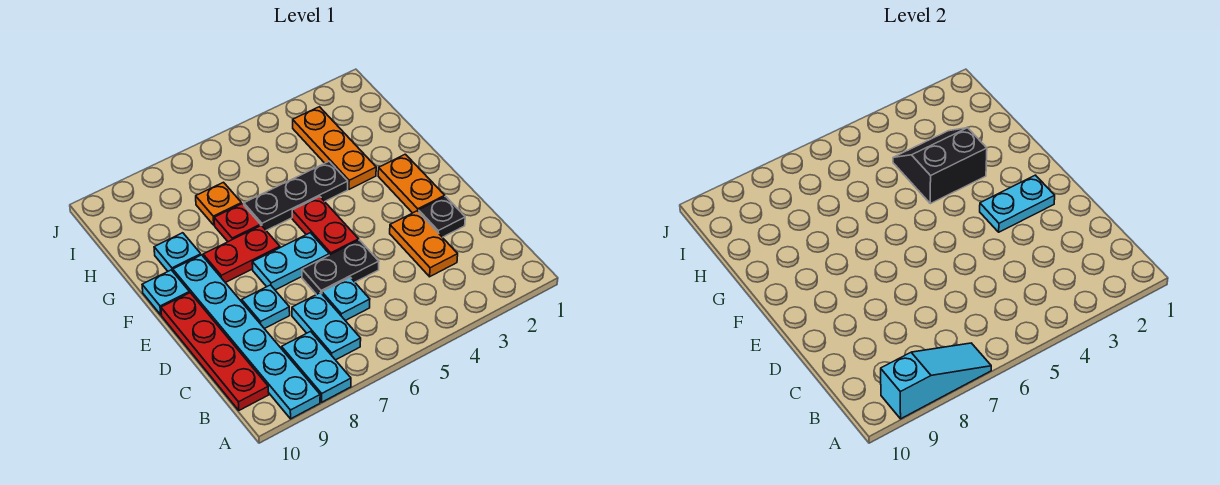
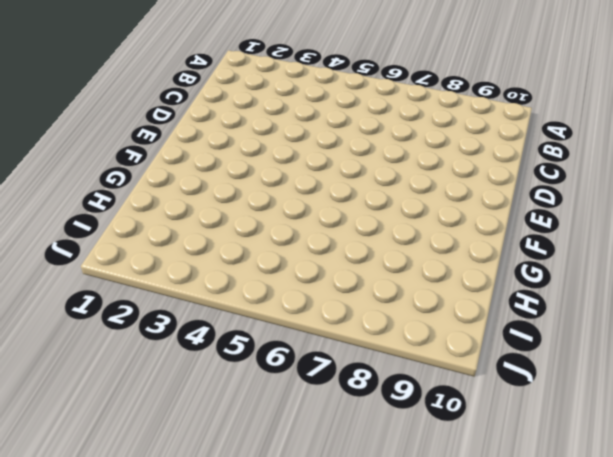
none -> cyan plate A8:B8 level 1
none -> cyan plate A9:F9 level 1
none -> cyan plate B7:C7 level 1

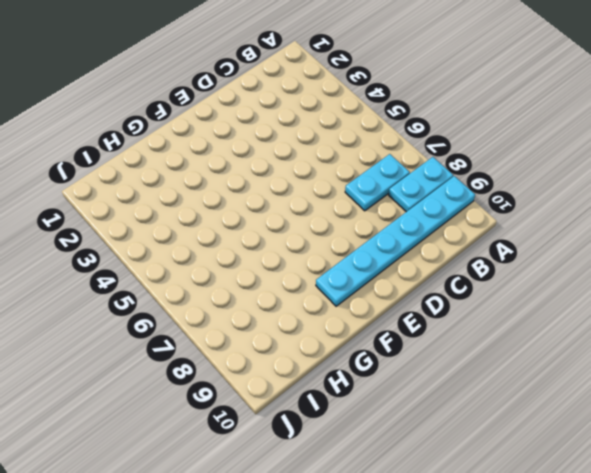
none -> red plate B10:E10 level 1
none -> orange plate C3:D3 level 1
none -> cyan plate C6 level 1

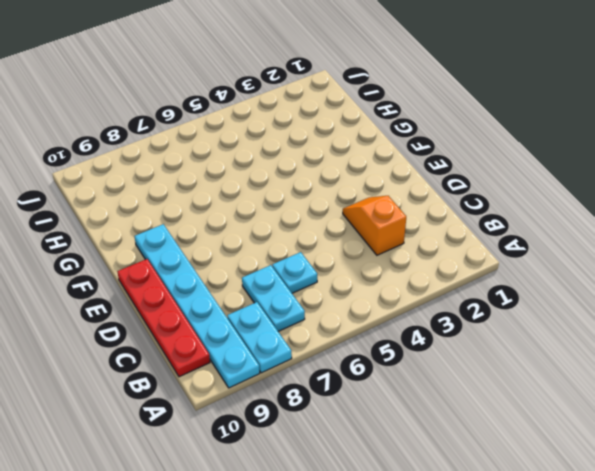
orange slope C3:D3 level 1 top C -> orange plate C3:D3 level 1
none -> black plate D2 level 1
none -> black plate D5:D6 level 1
none -> cyan plate D8 level 1

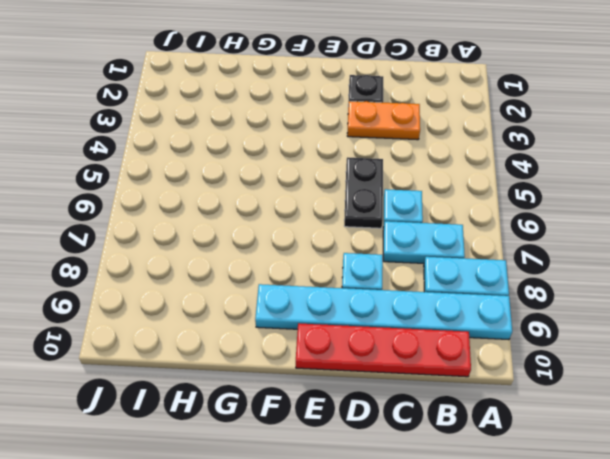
none -> orange plate E2:F2 level 1
none -> red plate E5:F5 level 1
none -> cyan plate E6:E7 level 1

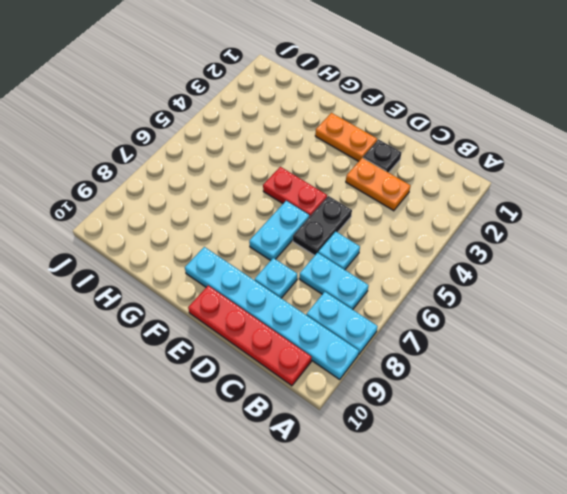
none -> red plate F7:F8 level 1
none -> cyan plate F10 level 1
none -> orange plate G3:I3 level 1

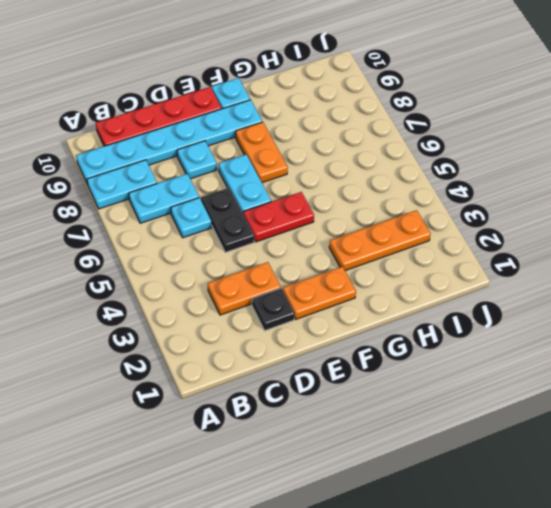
orange plate F7:F8 level 1 -> red plate F7:F8 level 1
none -> black plate G4:G6 level 1
none -> red plate G7 level 1
none -> cyan plate G9 level 1

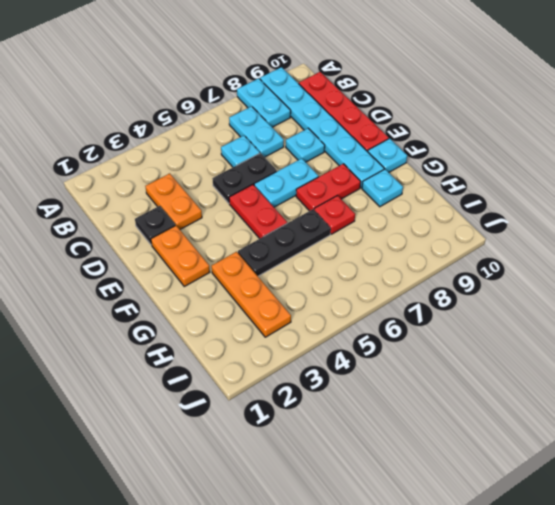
none -> orange plate H7 level 1
none -> cyan slope A7:A9 level 2 top 9
none -> cyan plate E2:E3 level 2

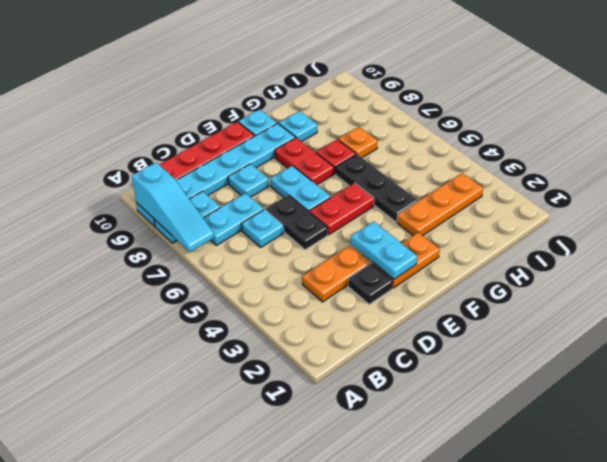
none -> black slope G3:H4 level 2 top G

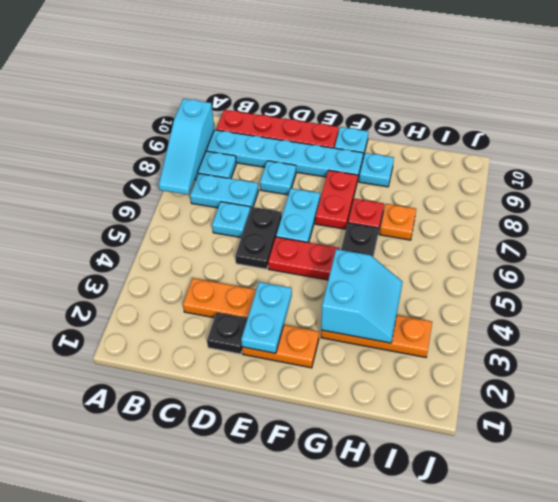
cyan slope G3:H4 level 2 top G -> black slope G3:H4 level 2 top G

